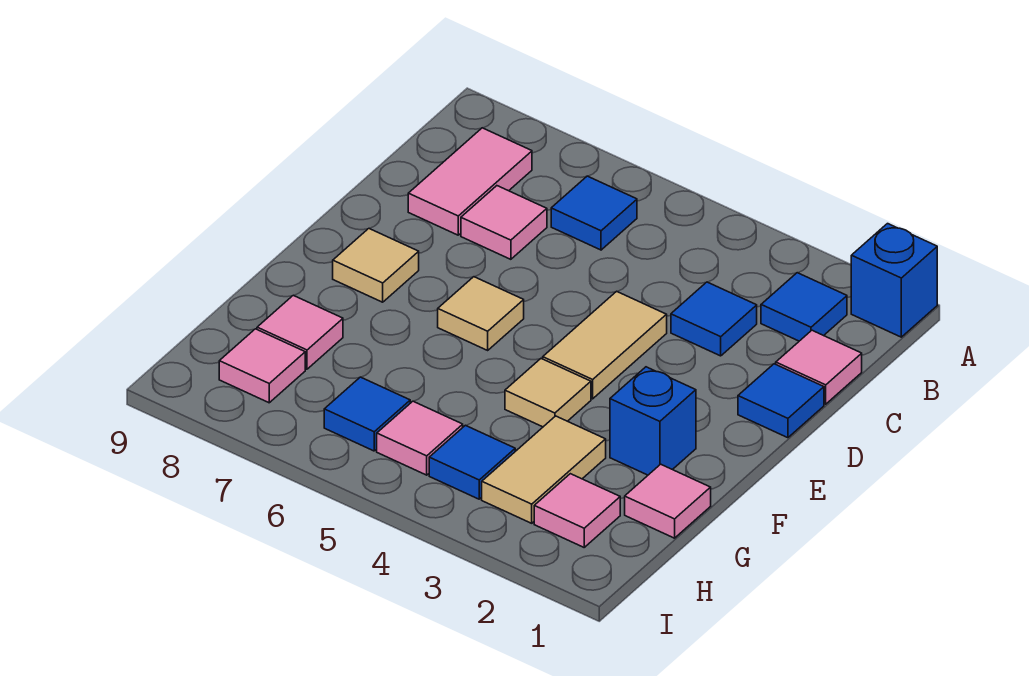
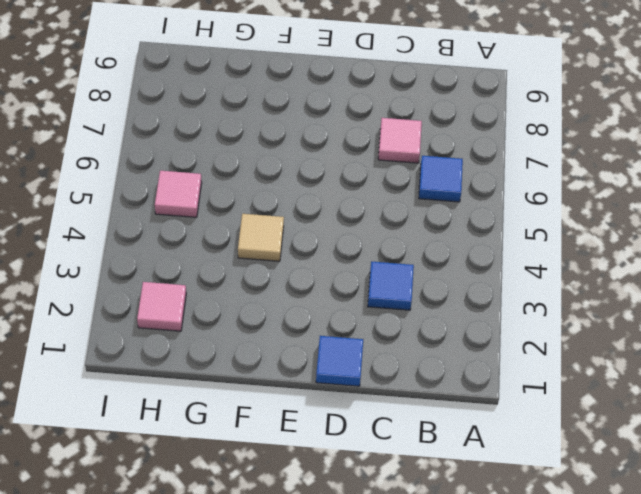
none -> blue brick A1 level 1
none -> blue tile B2 level 1
none -> pink tile B8:C8 level 1

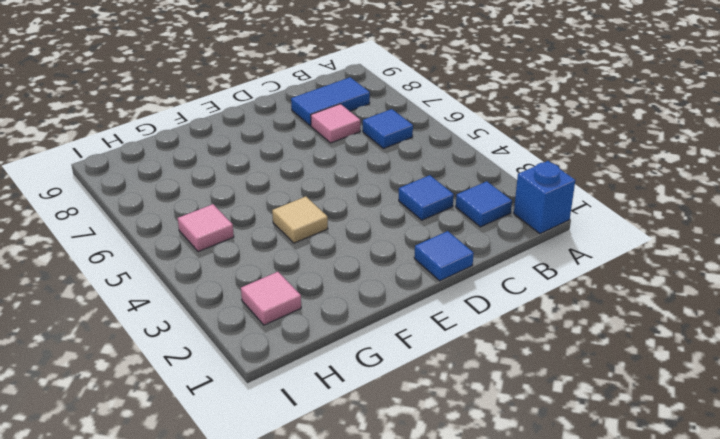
blue tile B8:C8 level 1 -> pink tile B8:C8 level 1
none -> pink tile C1 level 1
none -> tan tile D4:E4 level 1
none -> tan tile E6 level 1

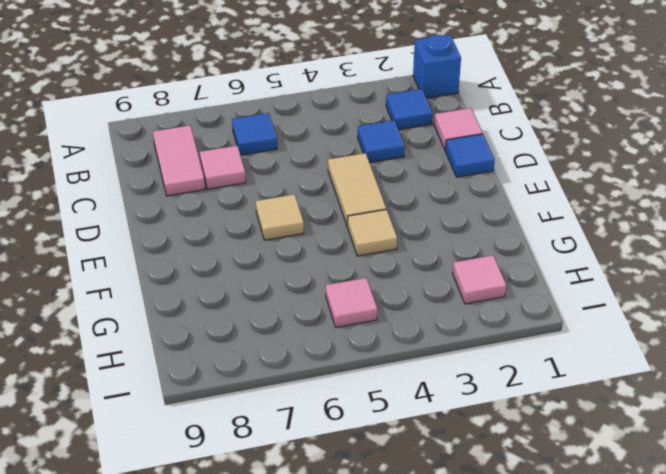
none -> tan tile E8 level 1
none -> blue brick F2 level 1
none -> pink tile G1 level 1

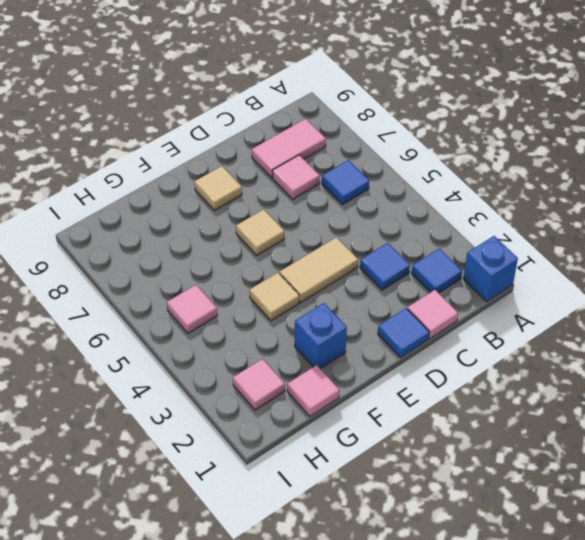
none -> tan tile G3:H3 level 1
none -> pink tile G8 level 1
none -> blue tile H4 level 1

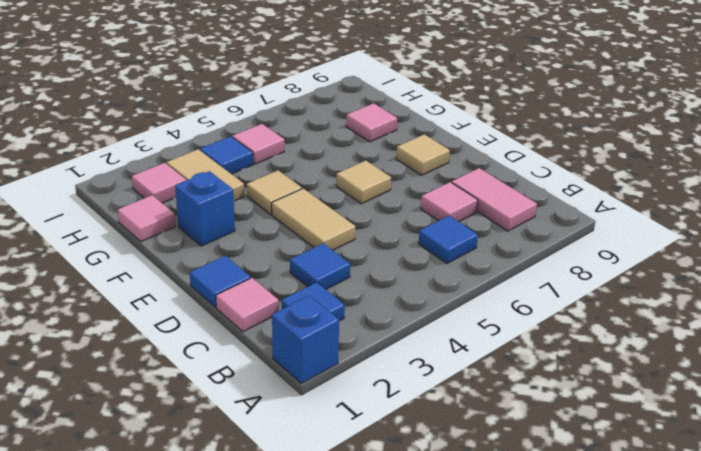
none -> blue tile H6 level 1
none -> pink tile H8 level 1

